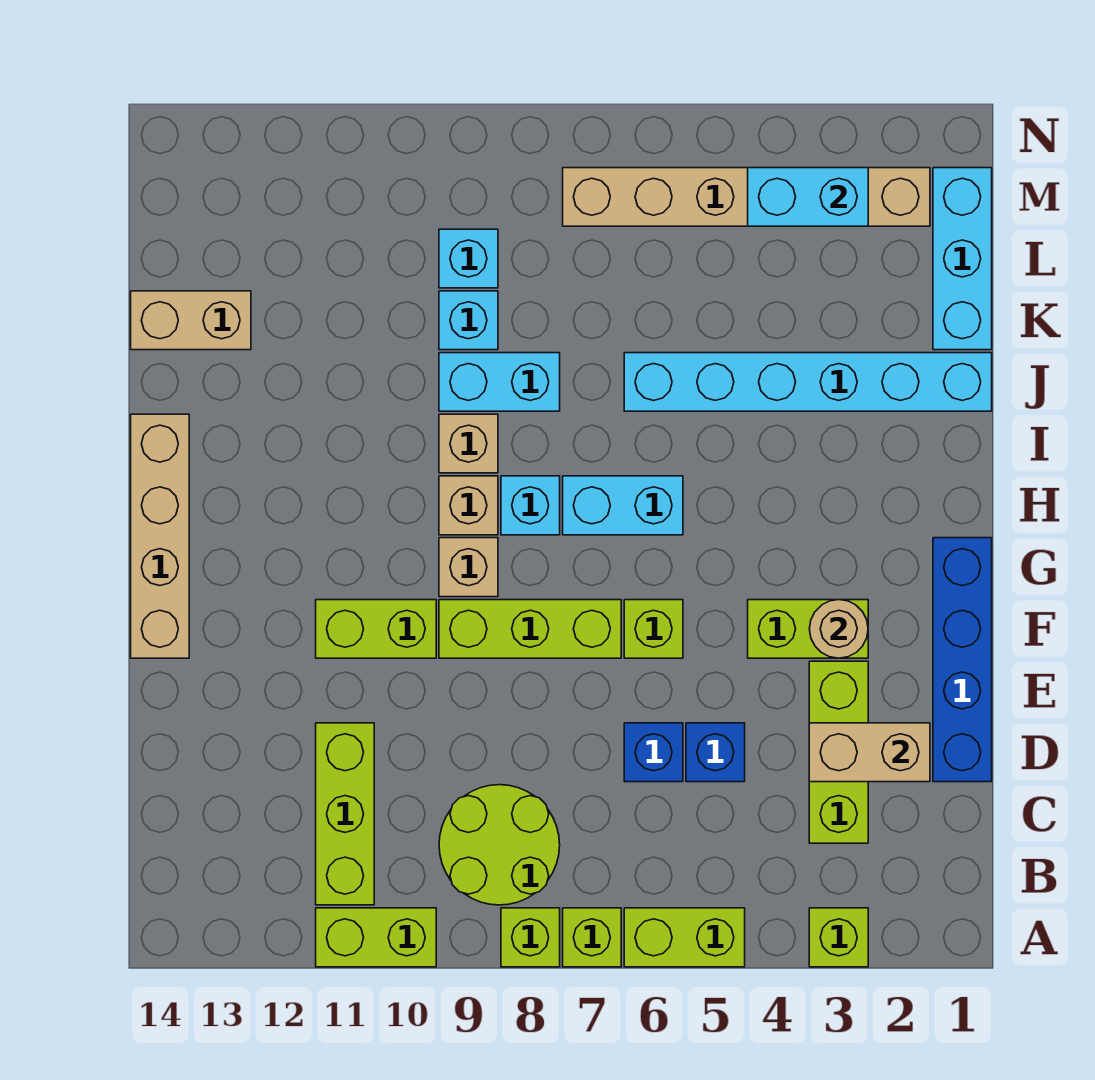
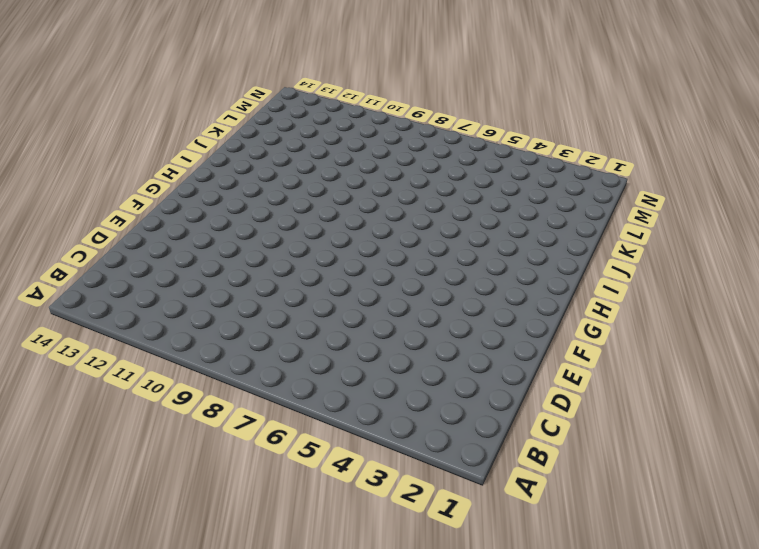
none -> lime brick A3 level 1
none -> lime brick A5:A6 level 1
none -> lime brick A7 level 1
none -> lime brick A8 level 1

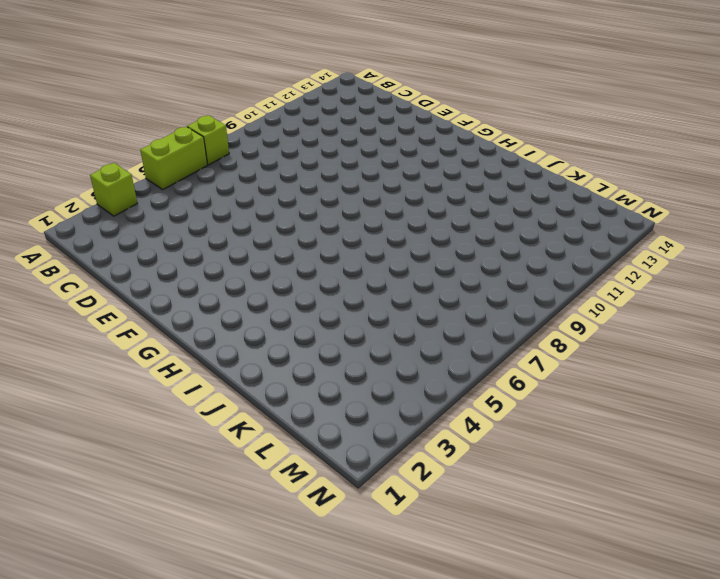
none -> lime brick A8 level 1
none -> lime brick A10:A11 level 1
none -> lime round brick B8:C9 level 1
none -> lime brick B11:D11 level 1

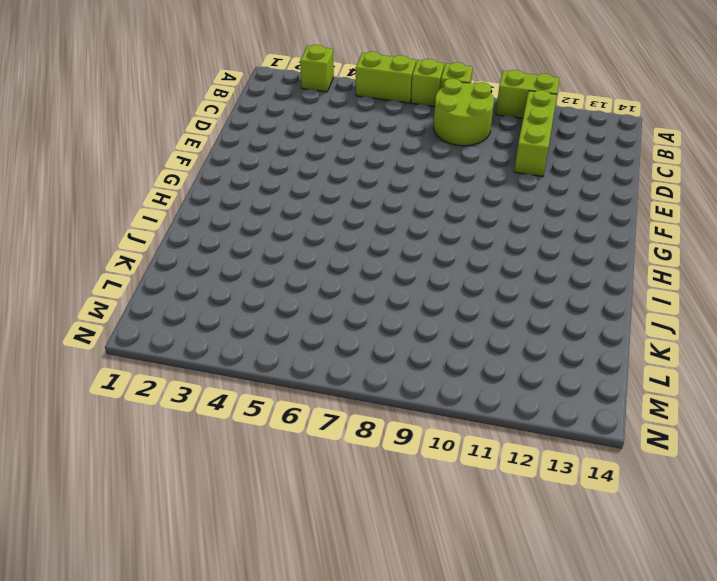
none -> lime brick C3:E3 level 1
none -> blue brick D1:G1 level 1
none -> blue brick D5 level 1
none -> blue brick D6 level 1

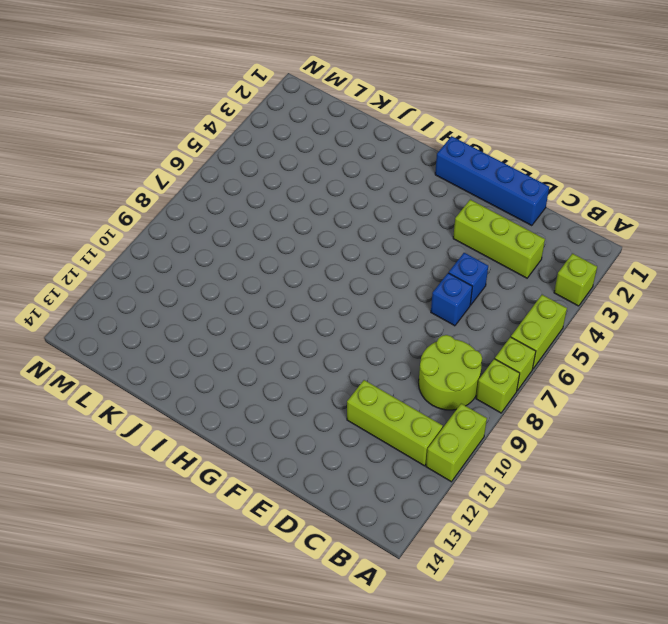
none -> lime brick F3:F4 level 1
none -> lime brick F6 level 1
none -> lime brick F7:F9 level 1
none -> lime brick F10:F11 level 1

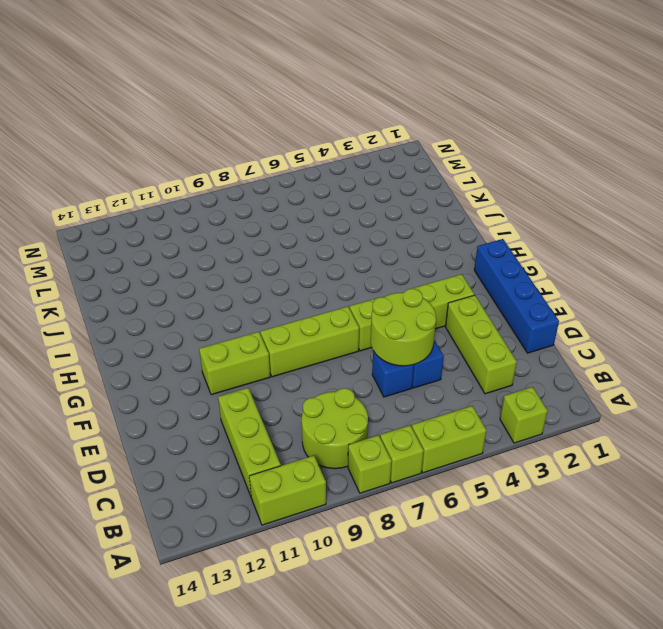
lime round brick D5:E6 level 2 -> none
none -> tan brick F14:I14 level 1
none -> tan brick G9 level 1
none -> cyan brick H6:H7 level 1
none -> cyan brick H8 level 1

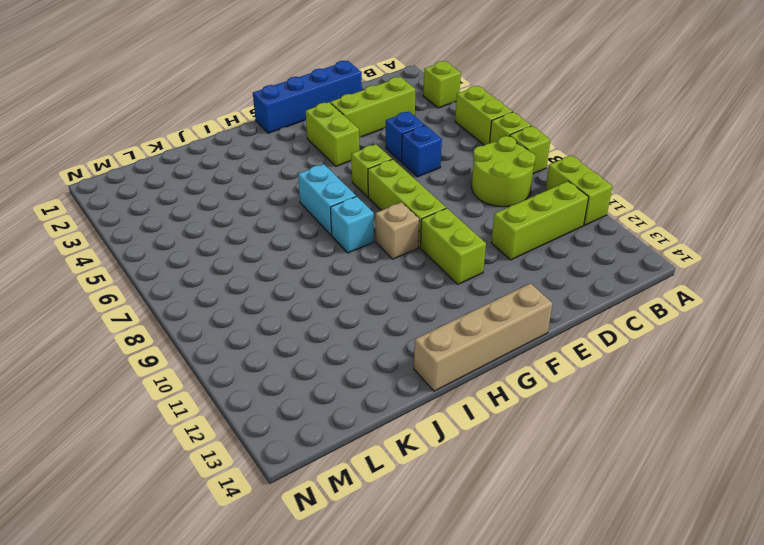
none -> tan brick H9 level 1
none -> tan brick I9 level 1
none -> cyan brick J1:J6 level 1
none -> cyan brick J8:J9 level 1

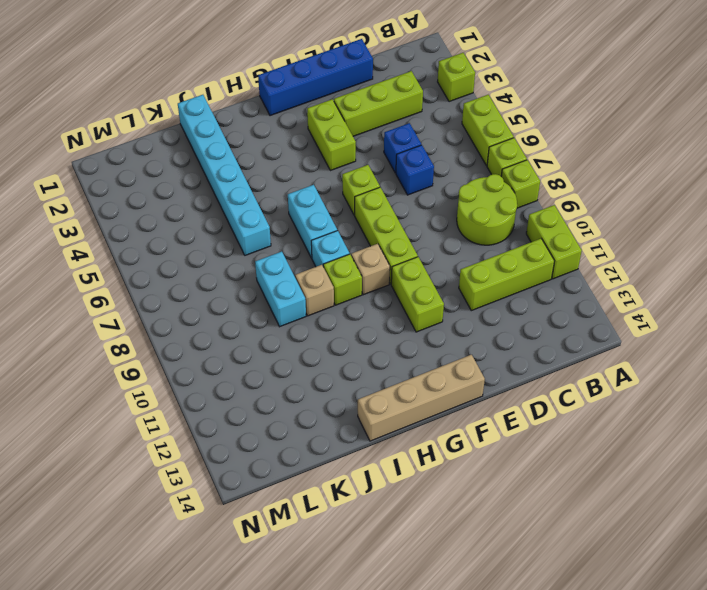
lime brick H9 level 1 -> tan brick H9 level 1
none -> cyan brick K1:M1 level 1
none -> cyan brick K9 level 1
none -> tan brick K13:K14 level 1
none -> cyan brick L9 level 1

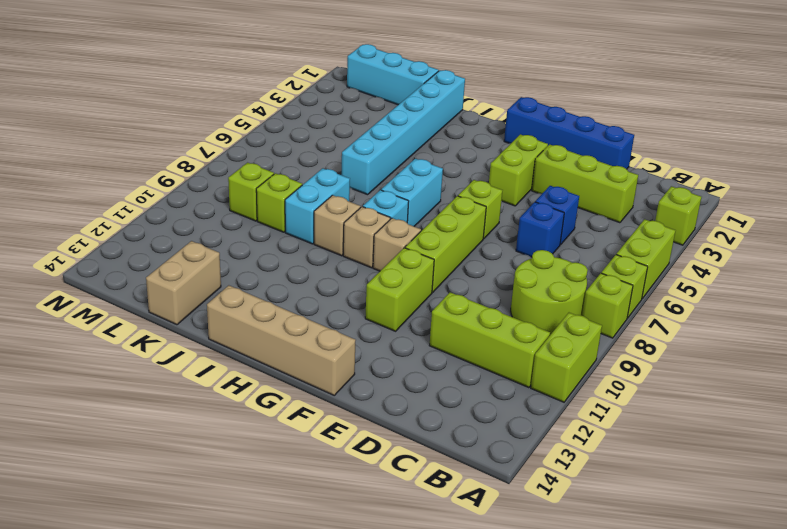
lime brick K9 level 1 -> cyan brick K9 level 1
lime brick L9 level 1 -> cyan brick L9 level 1
none -> tan brick M2:M7 level 1
none -> tan brick D2:D3 level 2
none -> tan round brick F3 level 2
none -> cyan brick M3:M4 level 2

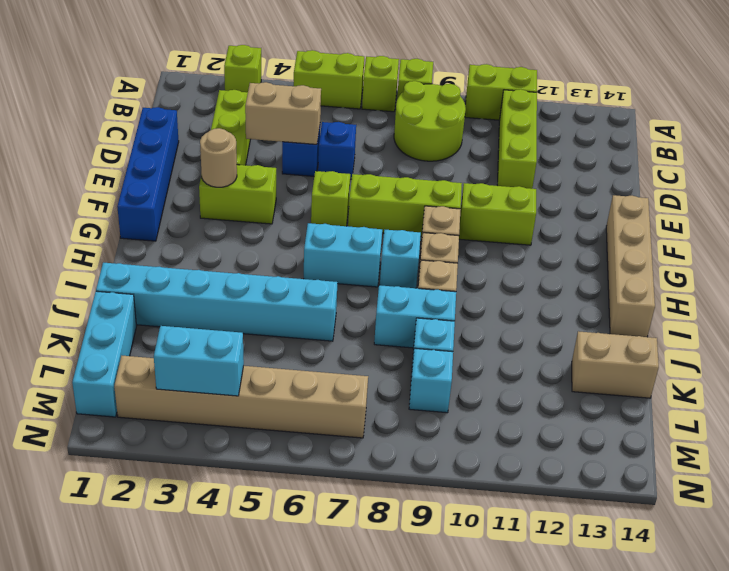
tan brick D4:D5 level 2 -> tan brick D2:D3 level 2

